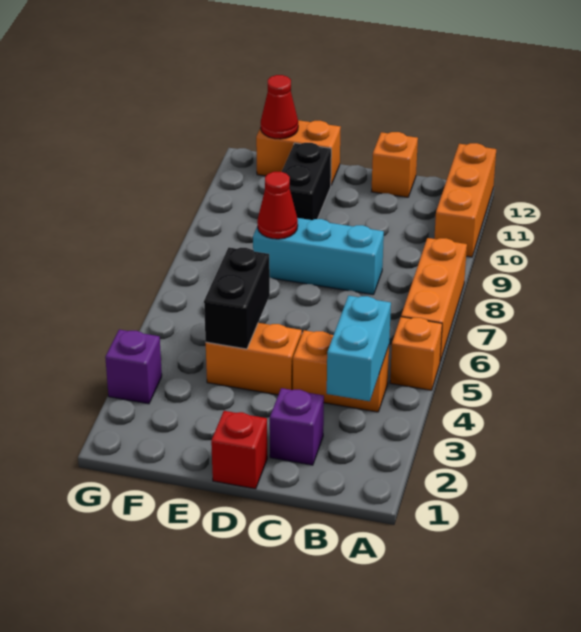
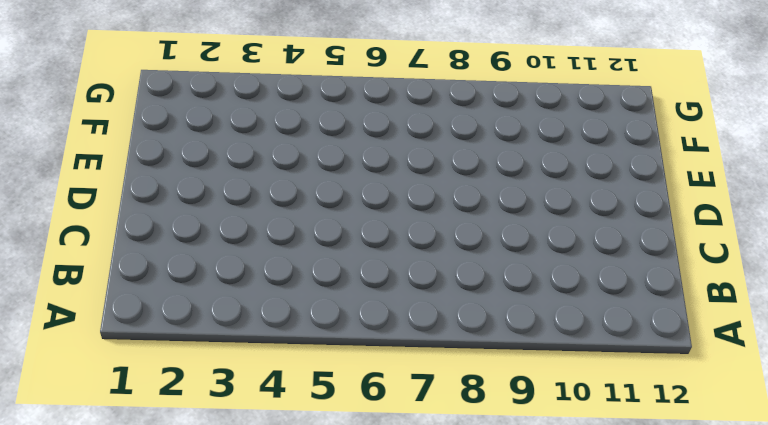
none -> orange brick A5 level 1
none -> orange brick A6:A8 level 1
none -> orange brick A10:A12 level 1

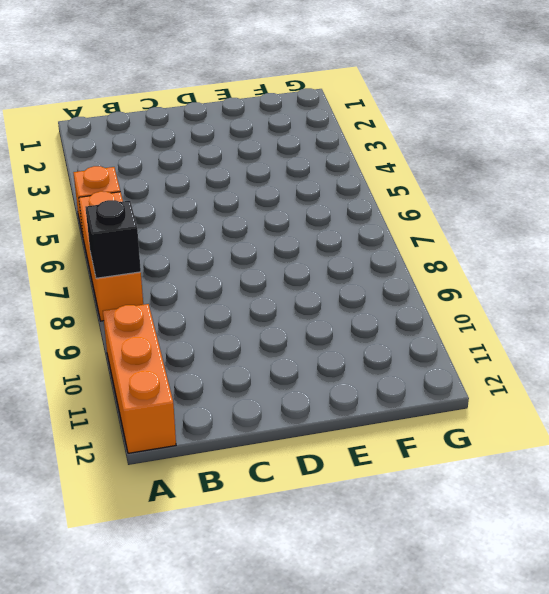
black brick A8 level 2 -> none
none -> orange brick B4:C4 level 1
none -> purple brick C2 level 1
none -> cyan brick C8:E8 level 1

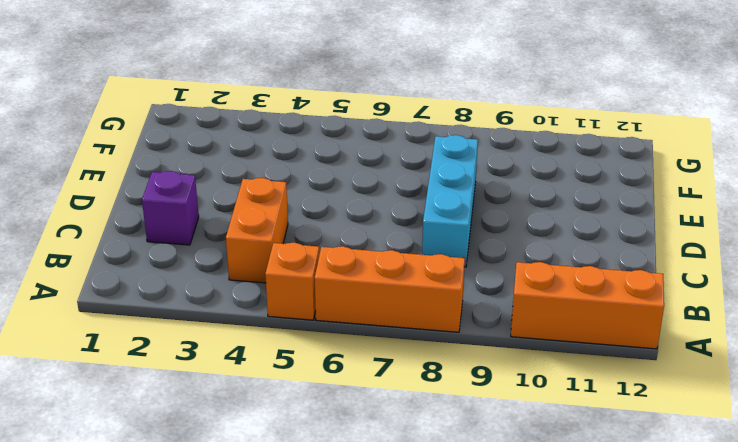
none -> orange brick C12 level 1
none -> red brick D1 level 1
none -> orange brick D4:E4 level 1

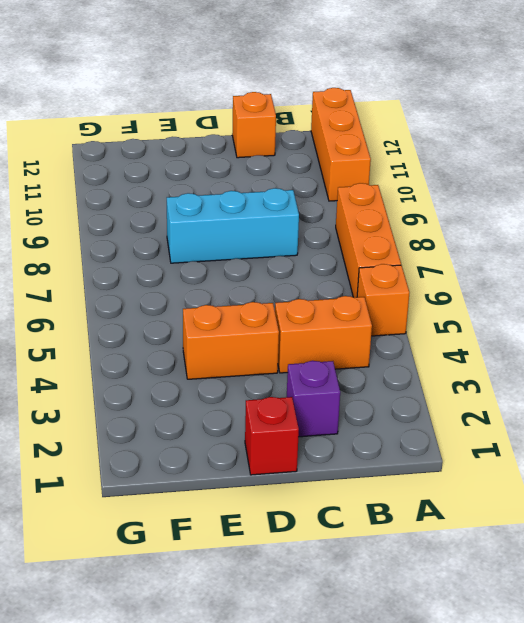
none -> black brick E10:E11 level 1
none -> orange brick E12:F12 level 1
none -> purple brick G3 level 1

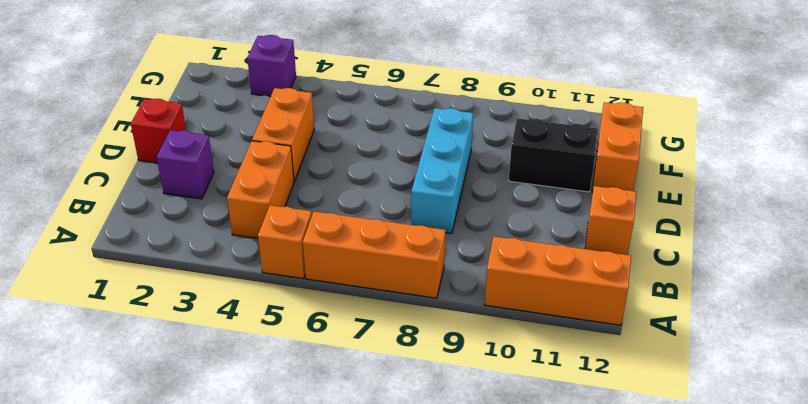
none -> cyan brick B3:B4 level 2
none -> black brick E4:E5 level 2
none -> red cone E8 level 2

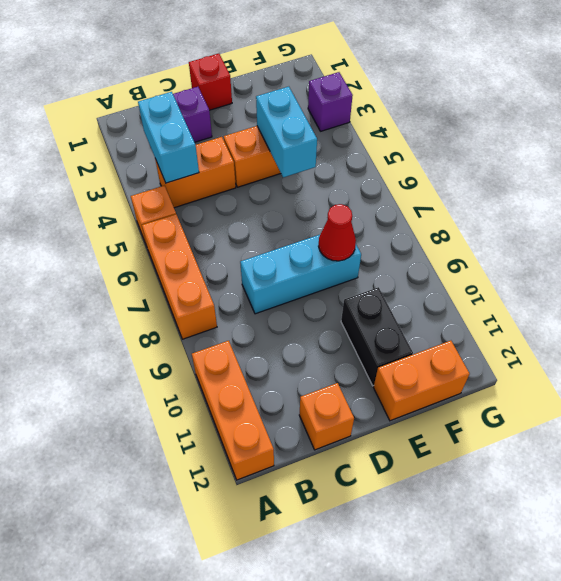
cyan brick E4:E5 level 2 -> black brick E4:E5 level 2
none -> red cone F12 level 2

